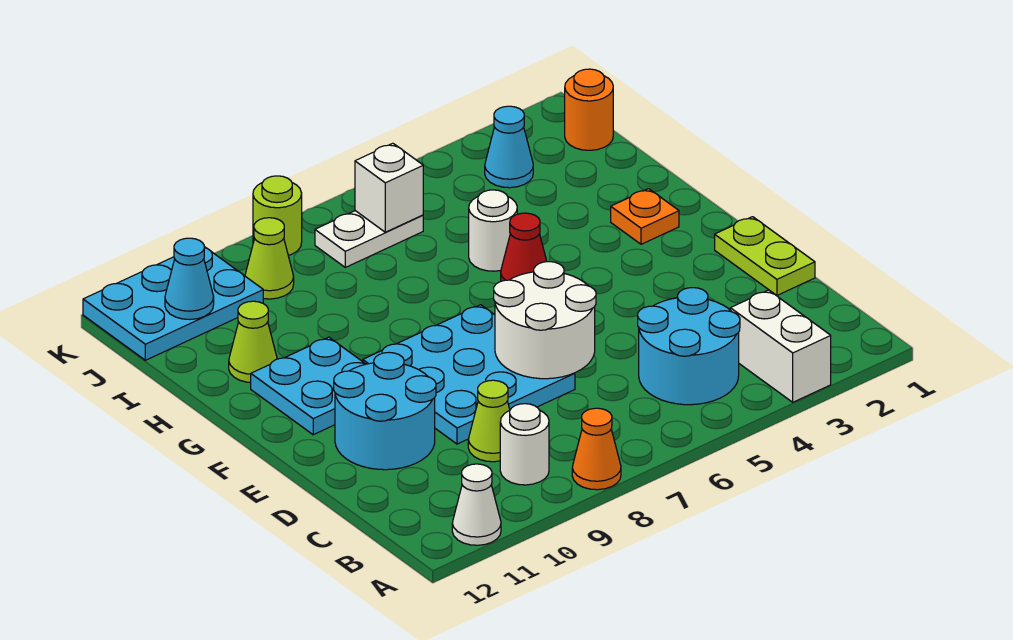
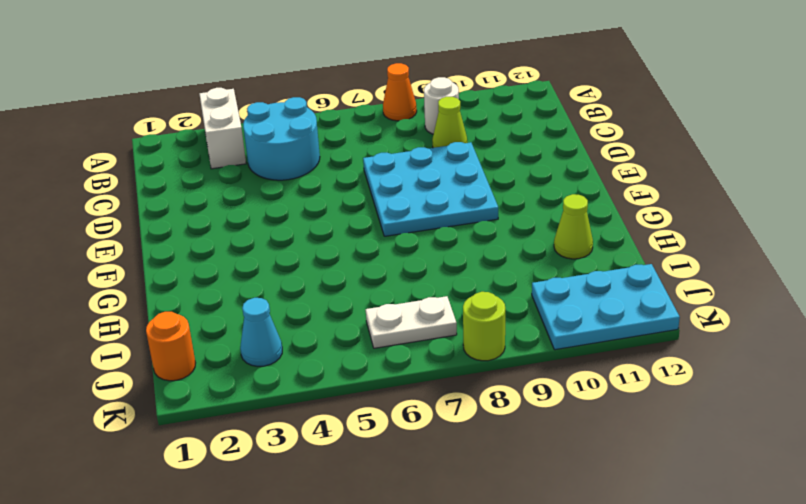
none -> white cone A11 level 1
none -> lime plate D1:E1 level 1
none -> cyan round brick D10:E11 level 1

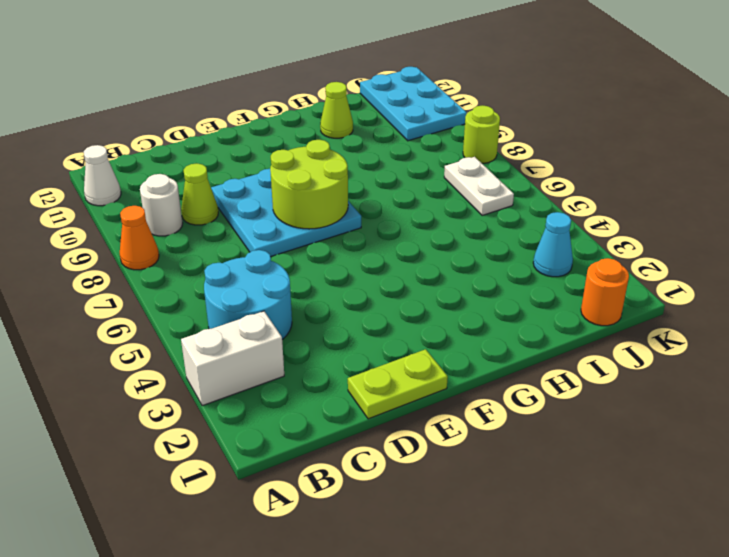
lime round brick E7:F8 level 2 -> white round brick D6:E7 level 2
none -> cyan round brick D10:E11 level 1
none -> cyan plate F10:G11 level 1
none -> orange plate G2 level 1

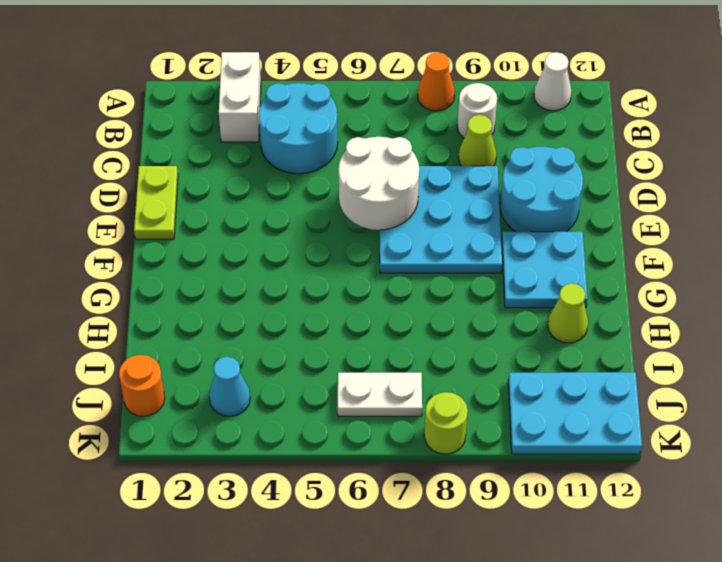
none -> orange plate G2 level 1
none -> red cone G5 level 1
none -> white round brick H5 level 1

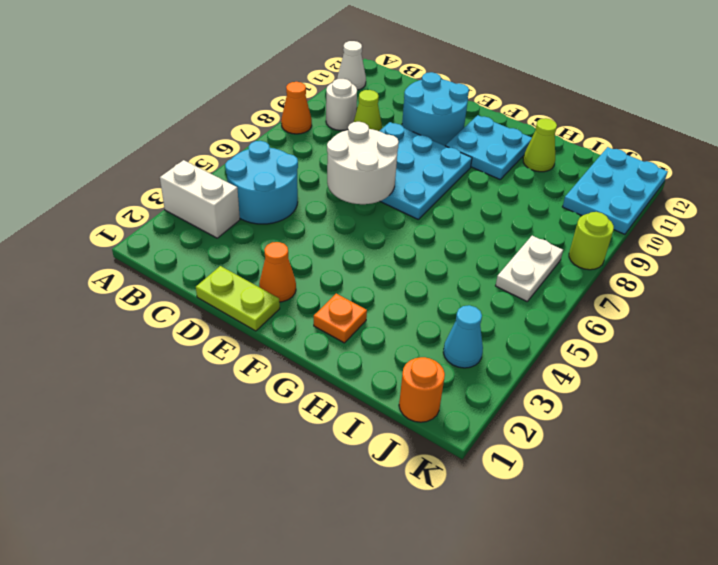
orange cone E2 level 1 -> none
none -> red cone G5 level 1
none -> white round brick H5 level 1
none -> lime cone J9 level 1

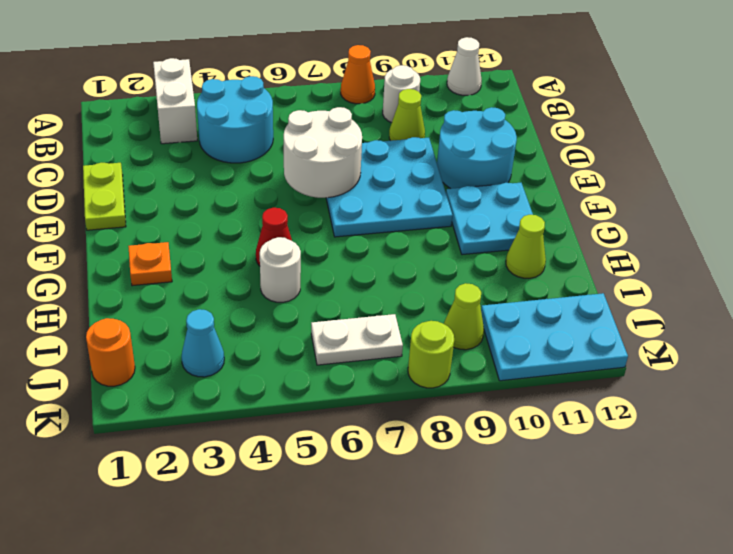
none -> white brick J6 level 2
none -> cyan cone J11 level 2

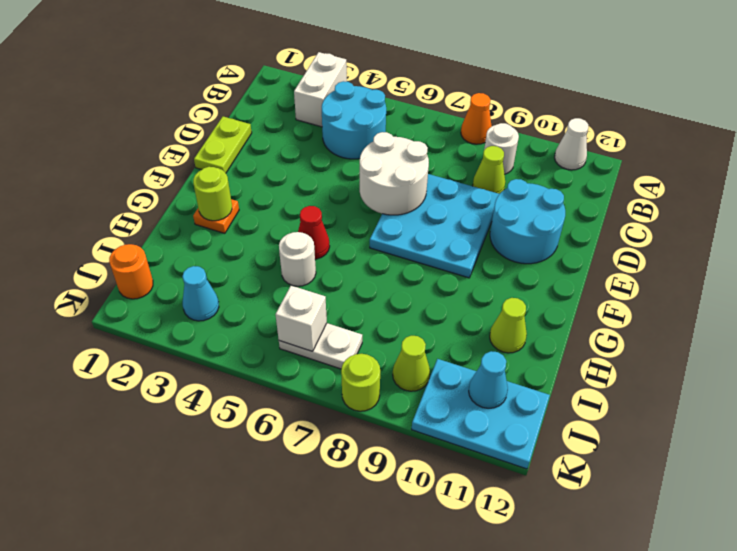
lime round brick G2 level 2 -> none
none -> cyan plate F10:G11 level 1

